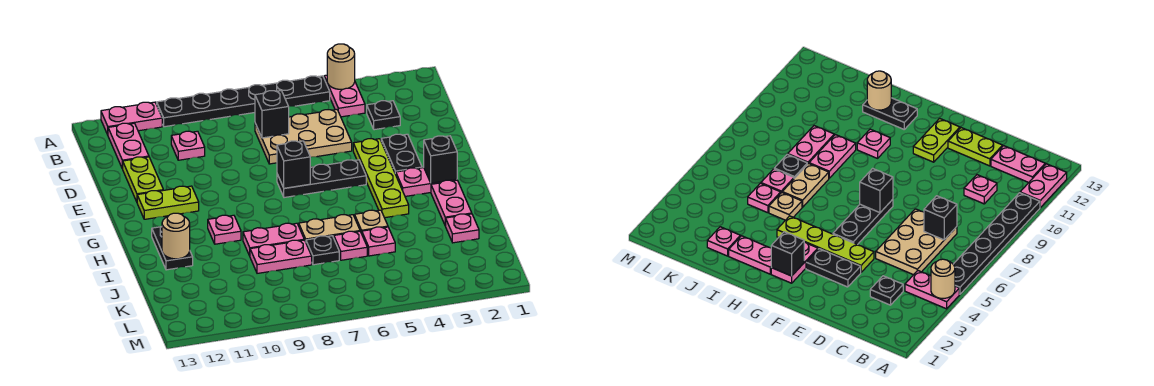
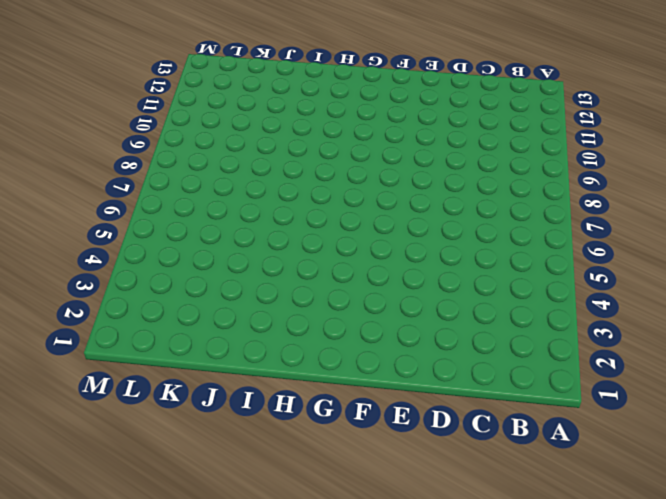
none -> pink plate A4:B4 level 1
none -> black plate A5:A10 level 1
none -> pink plate A11:A12 level 1

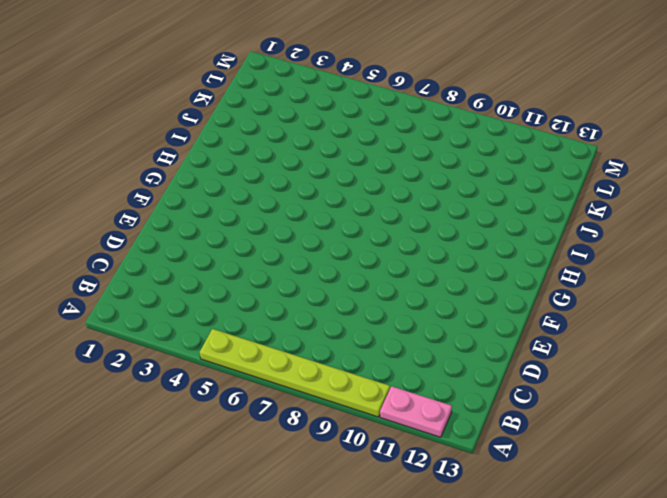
lime plate A5:A10 level 1 -> black plate A5:A10 level 1
none -> pink plate A4:B4 level 1
none -> pink plate B12:C12 level 1
none -> black plate C3 level 1

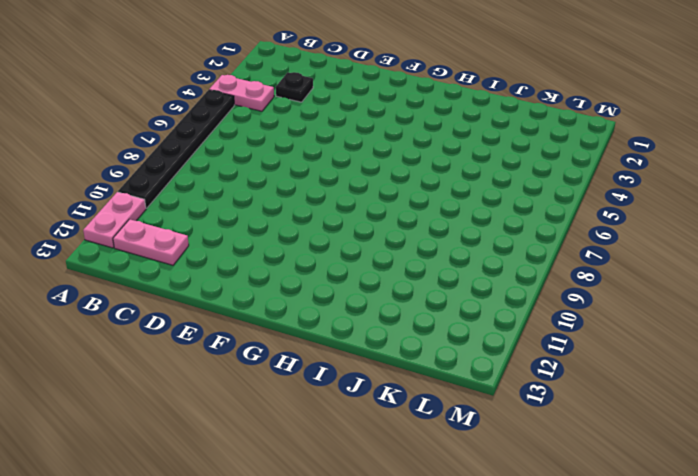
none -> tan plate C5:D7 level 1
none -> pink plate C10 level 1
none -> lime plate D12:E12 level 1

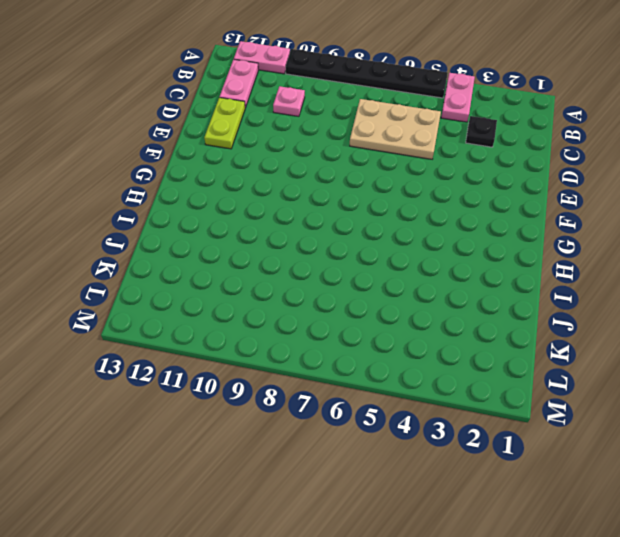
none -> black plate E3:F3 level 1
none -> lime plate E4:H4 level 1
none -> black plate F5:F7 level 1

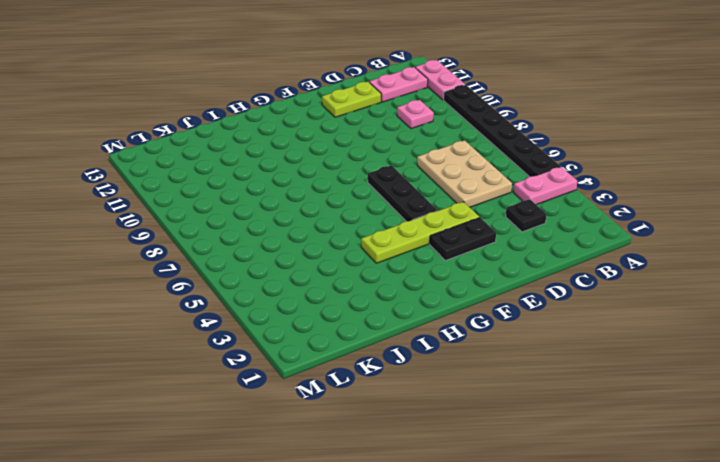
none -> lime plate F11:F12 level 1
none -> pink plate G2:G3 level 1
none -> pink plate H2:I2 level 1

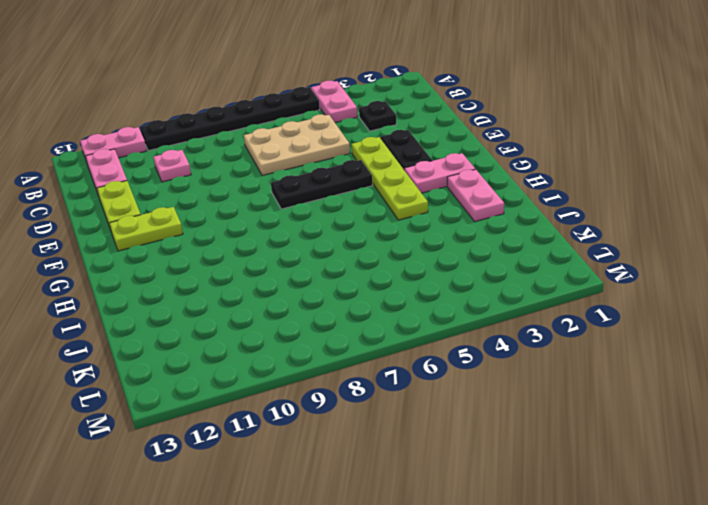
none -> pink plate H10 level 1
none -> black plate H12:I12 level 1
none -> tan plate I5 level 1

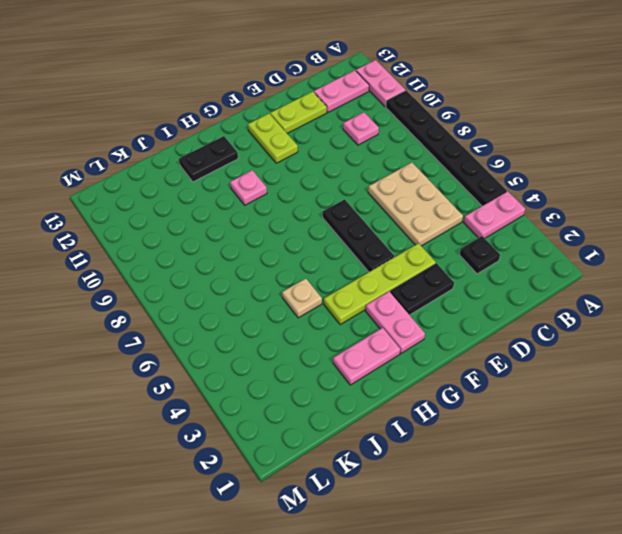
none -> tan plate I6:I7 level 1
none -> pink plate I8:I9 level 1
none -> pink plate J2 level 1

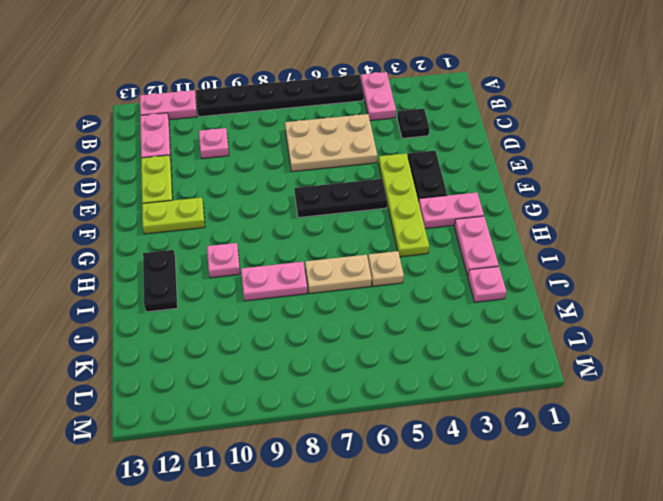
none -> pink plate J5 level 1
none -> pink plate J6 level 1
none -> black plate J7 level 1

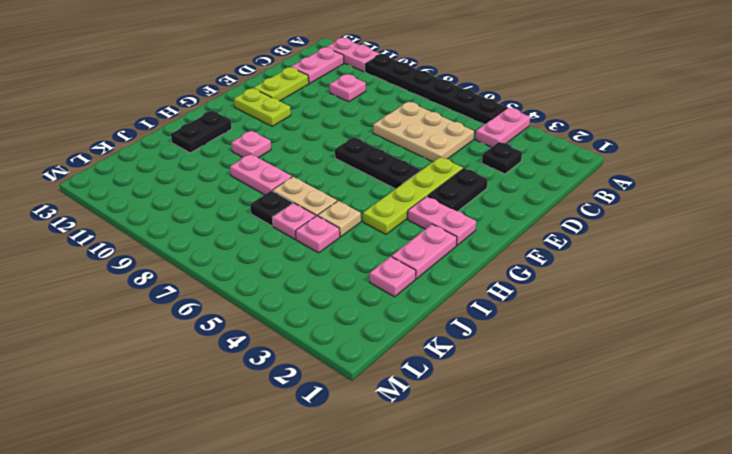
none -> pink plate J8:J9 level 1
none -> tan round brick A4 level 2
none -> black brick C7 level 2

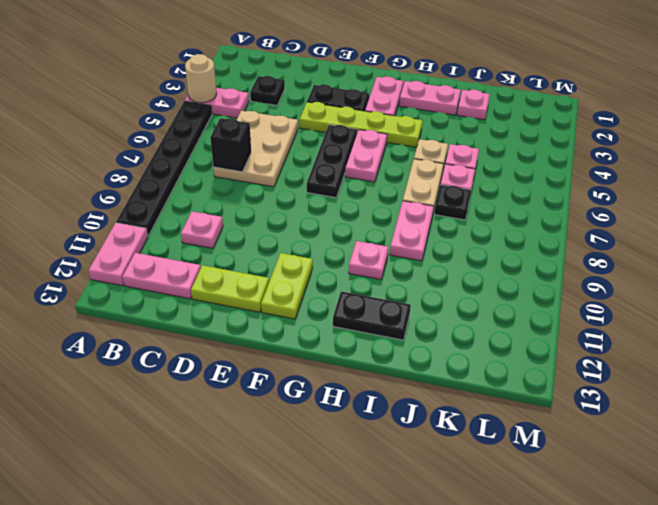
pink plate G5:G6 level 1 -> pink plate J8:J9 level 1
none -> black brick F7 level 2
none -> black brick G2 level 2
none -> tan round brick I12 level 2

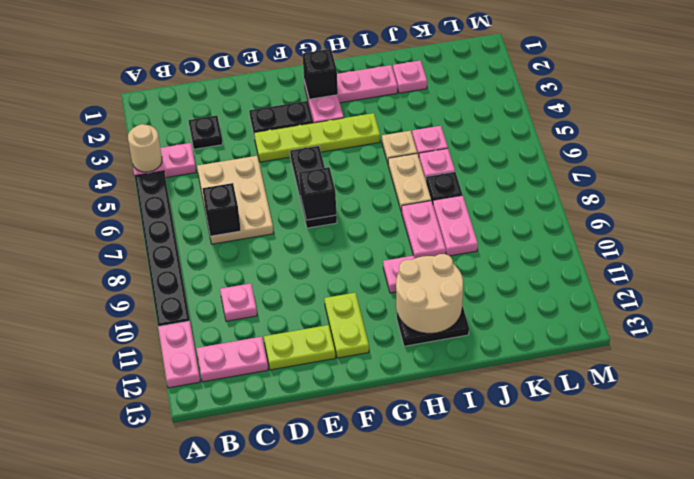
tan round brick H11:I12 level 2 -> tan round brick I12 level 2

